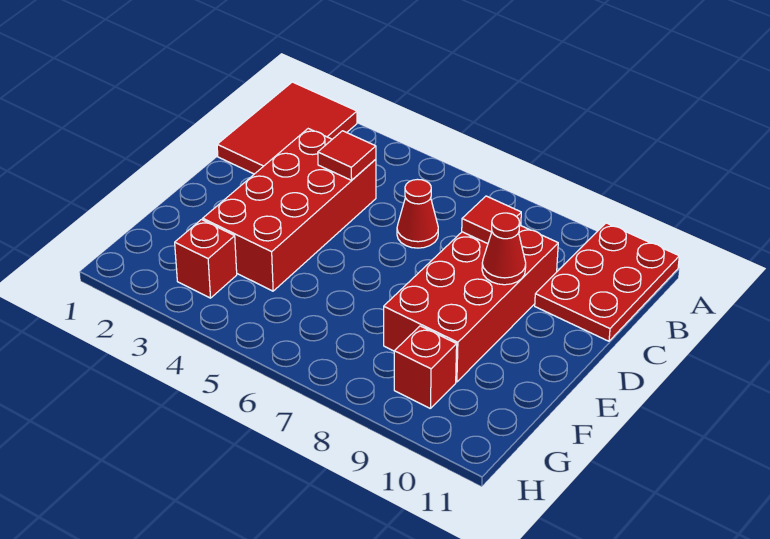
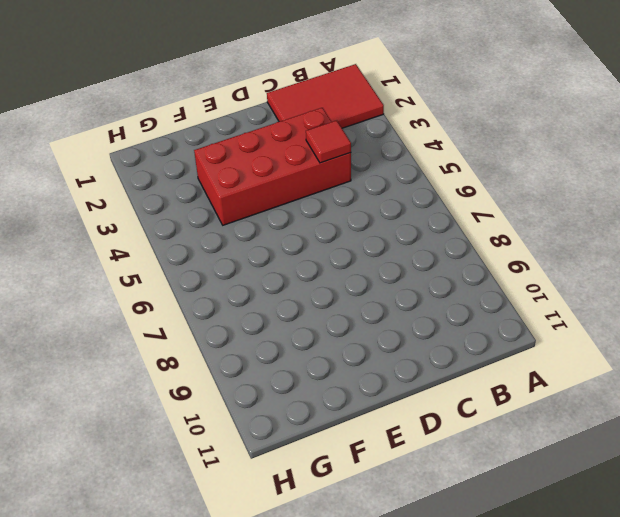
none -> red plate A10:C11 level 1
none -> red cone C6 level 1

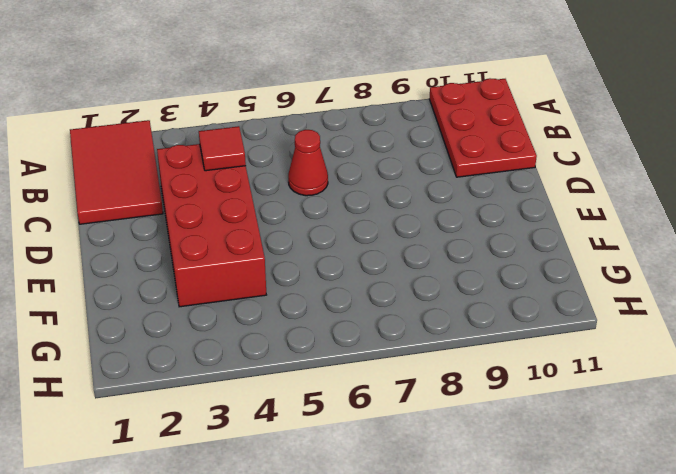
none -> red brick C8:F9 level 1
none -> red brick G3 level 1

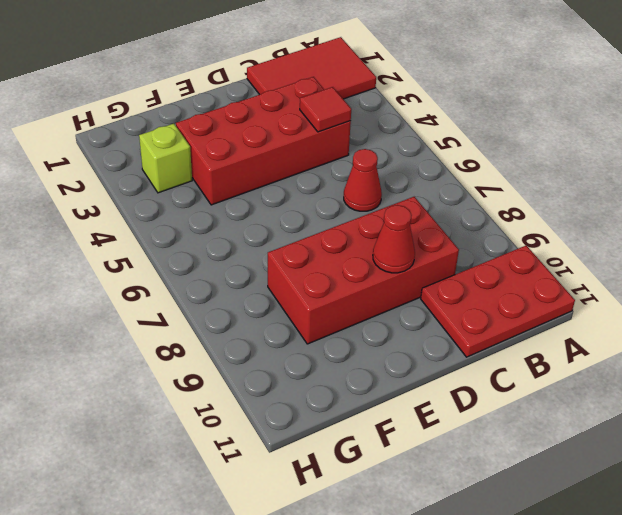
lime brick G3 level 1 -> red brick G3 level 1
none -> red brick G9 level 1
none -> red tile C8 level 2

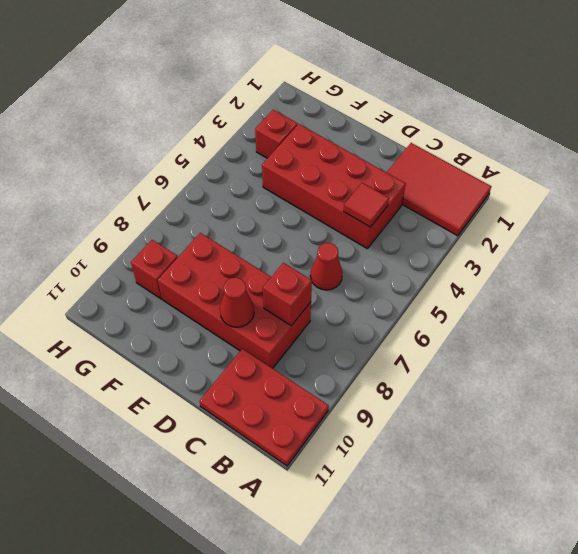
red brick C8 level 2 -> red tile C8 level 2

